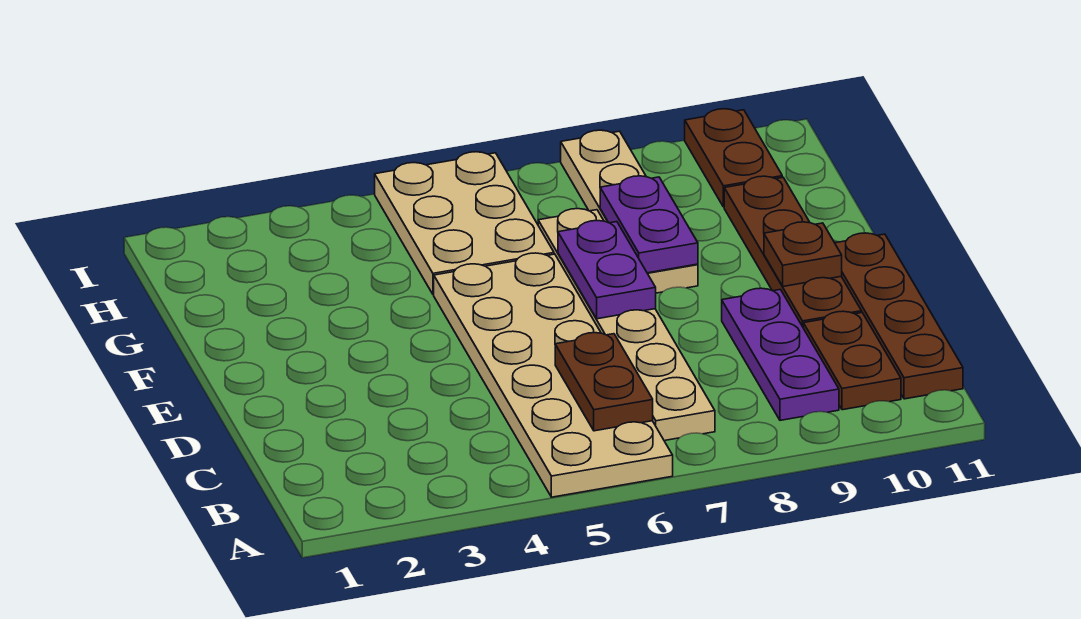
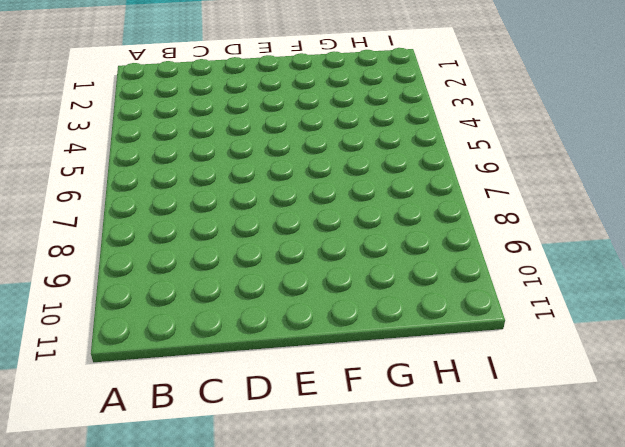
none -> tan plate A5:F6 level 1
none -> tan plate B7:G7 level 1
none -> purple plate B9:D9 level 1

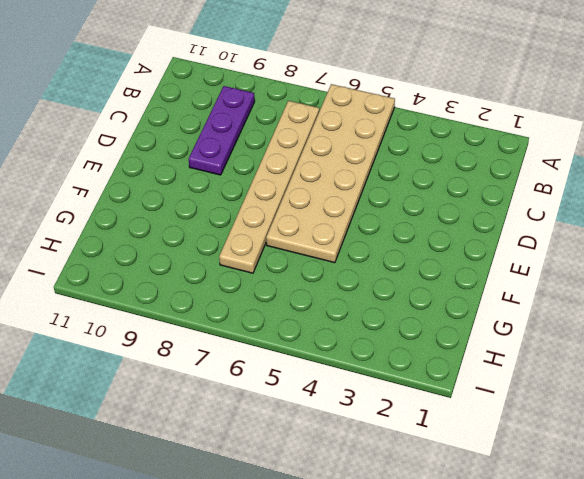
none -> brown plate B10:C10 level 1
none -> brown plate B11:E11 level 1
none -> brown plate D10:G10 level 1

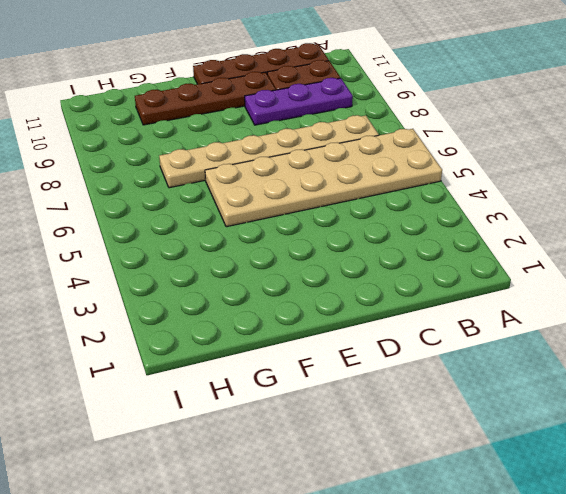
none -> tan plate F8:I8 level 1
none -> tan plate G5:I6 level 1
none -> brown plate H10:I10 level 1

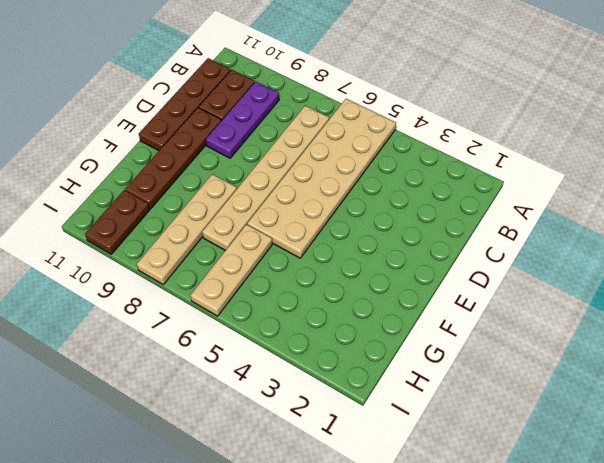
tan plate G6:I6 level 1 -> tan plate G5:I6 level 1
none -> brown plate B6:C6 level 2
none -> purple plate E7:F7 level 2
none -> brown plate E10 level 2

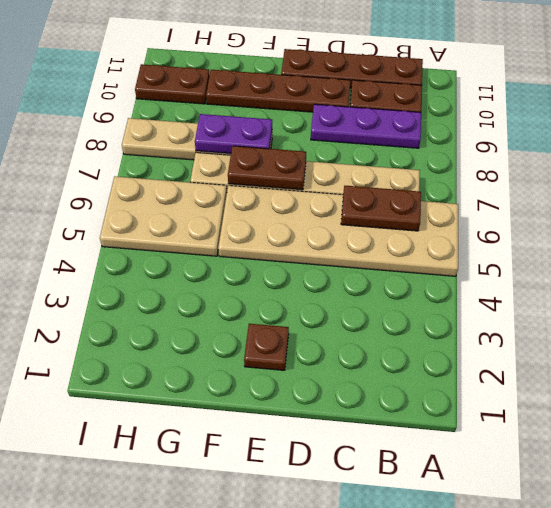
brown plate E2 level 1 -> brown plate E10 level 2
brown plate E7:F7 level 2 -> purple plate E7:F7 level 2

